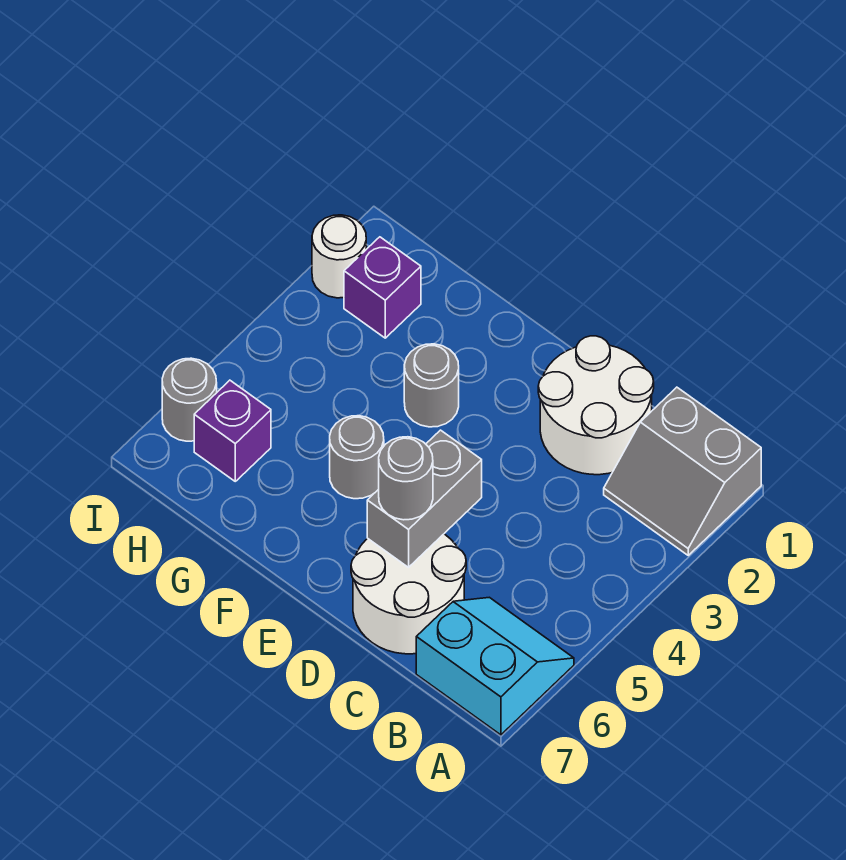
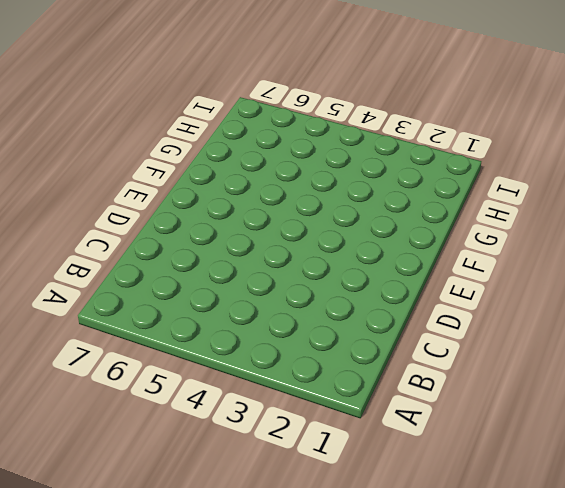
none -> grey slope A1:B2 level 1 top 1
none -> cyan slope A6:B7 level 1 top 7
none -> white round brick C1:D2 level 1

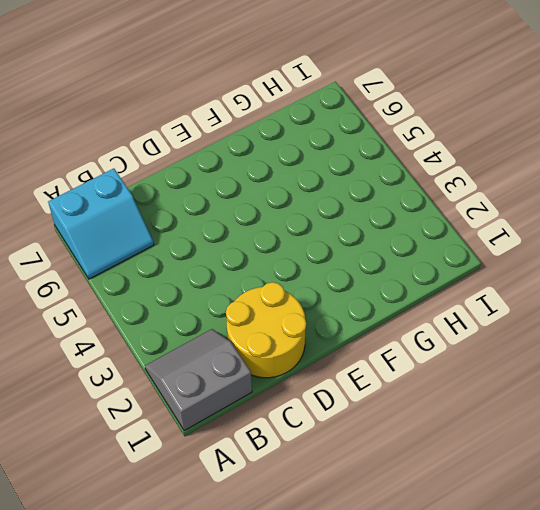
yellow round brick C1:D2 level 1 -> white round brick C1:D2 level 1
none -> white round brick C6:D7 level 1
none -> grey round brick F3 level 1
none -> grey round brick F5 level 1

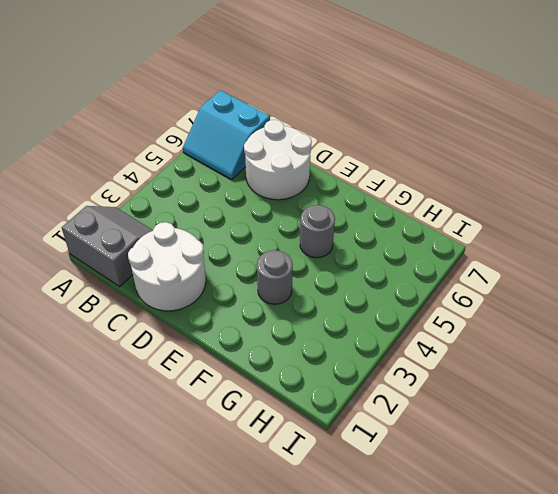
none -> purple brick H2 level 1
none -> purple brick H6 level 1
none -> white round brick I2 level 1

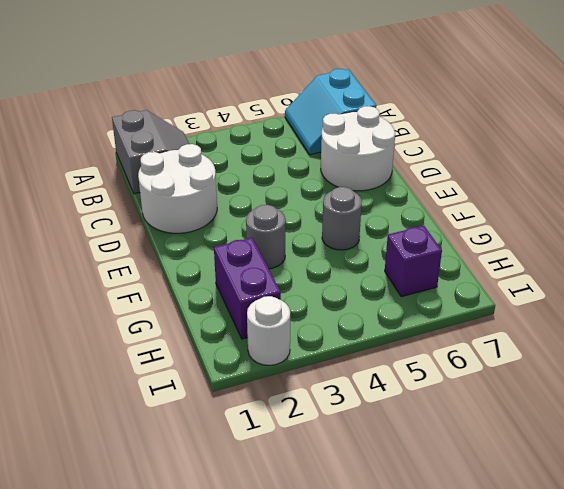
purple brick G2:H2 level 1 -> purple brick H2 level 1
none -> grey round brick I6 level 1
none -> grey brick D5:D6 level 2
none -> grey round brick D6 level 3

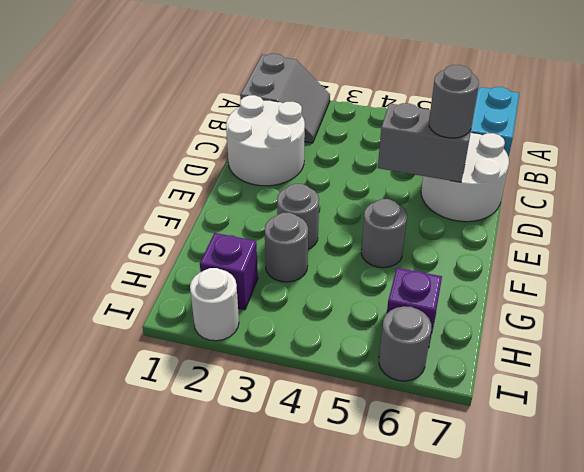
grey round brick G3 level 1 -> none

